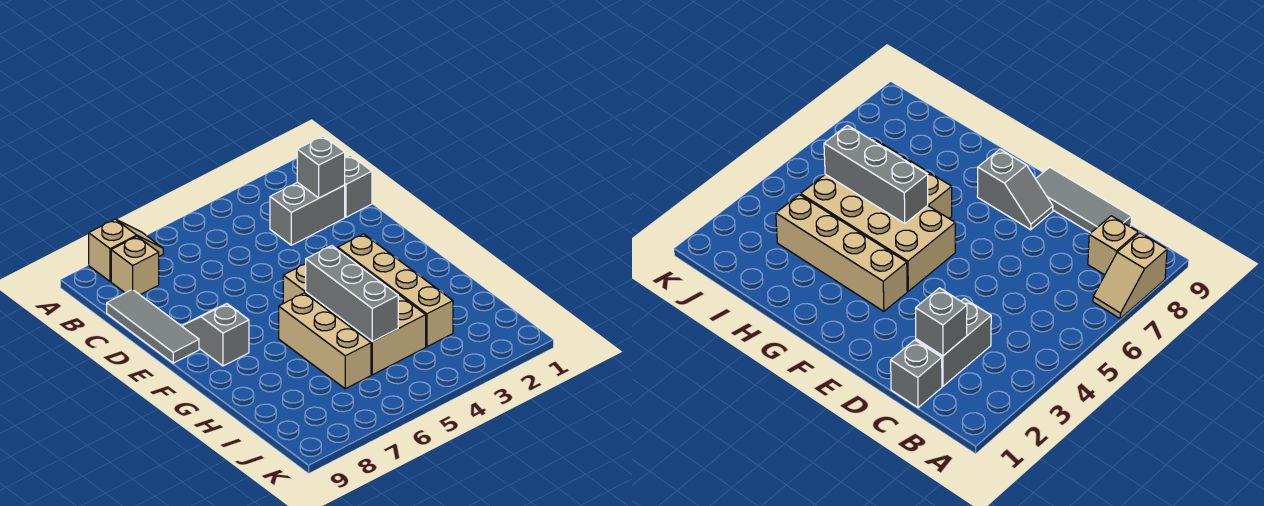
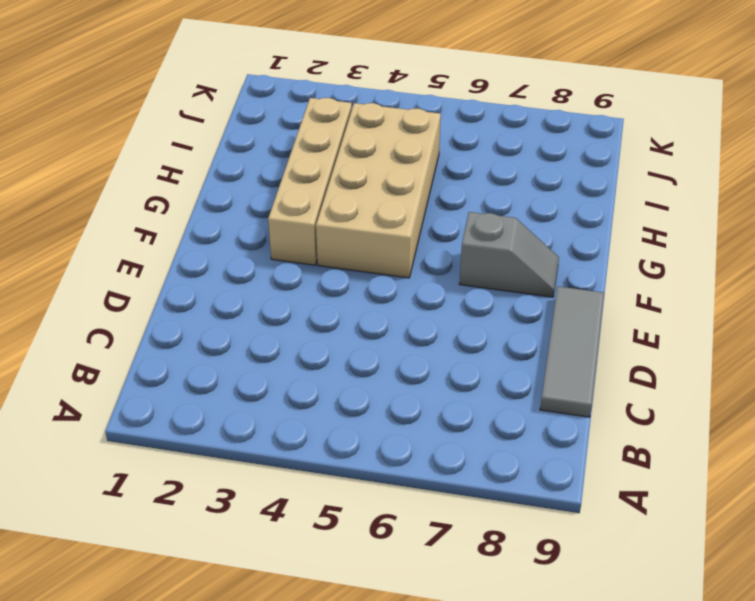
grey slope F7:F8 level 1 top 7 -> grey slope E8:F8 level 1 top F
none -> tan slope A7:A8 level 1 top 8
none -> tan brick B8 level 1

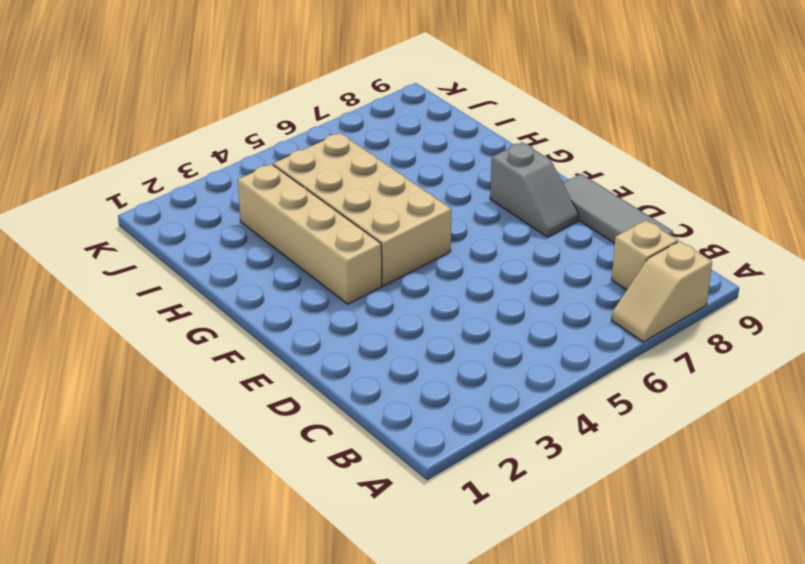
none -> grey brick C1 level 1
none -> grey brick C2:C3 level 1

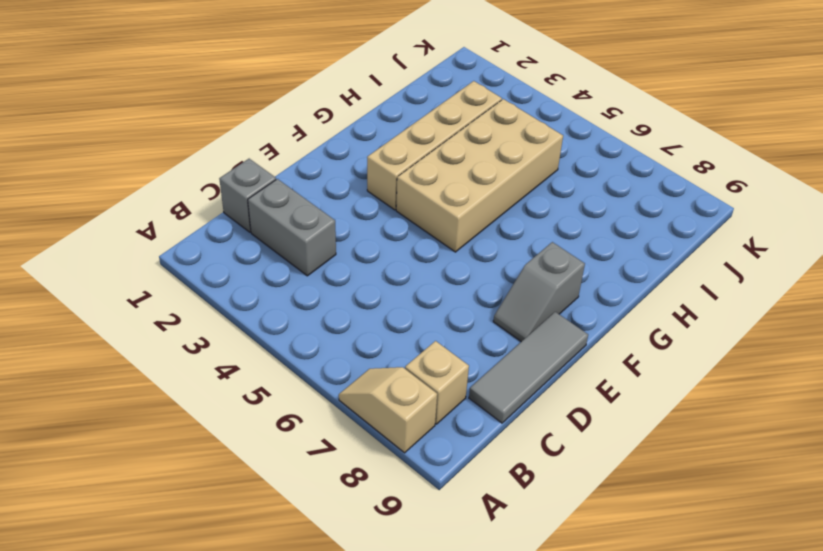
none -> tan brick G6:I6 level 1
none -> grey brick C2 level 2

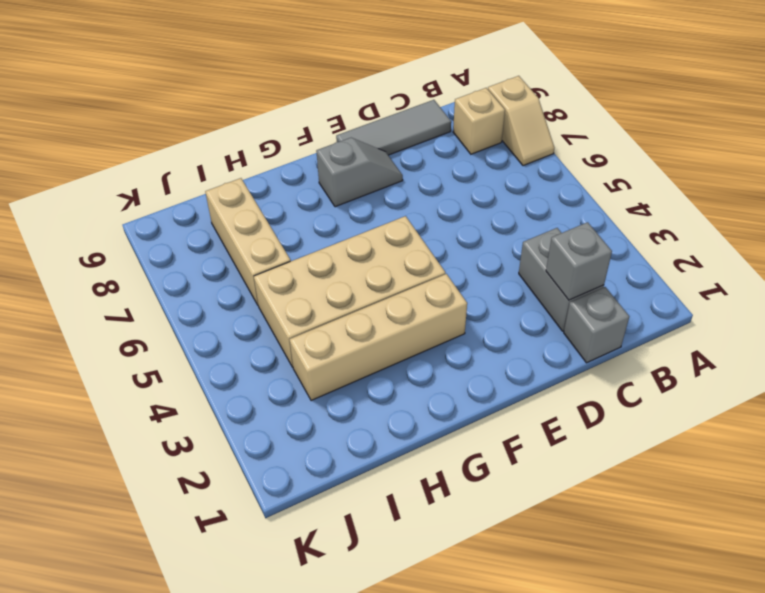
tan brick I6:I8 level 1 -> tan brick G6:I6 level 1
none -> grey brick G5:I5 level 2

